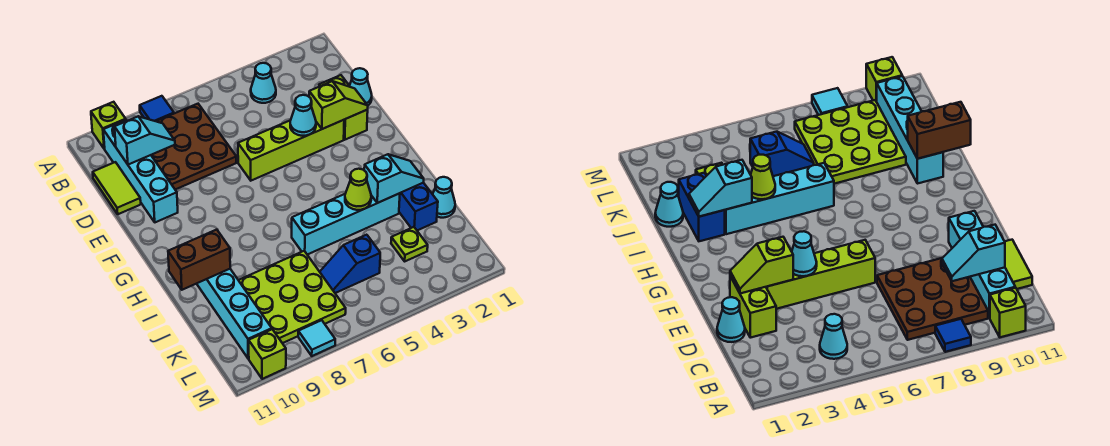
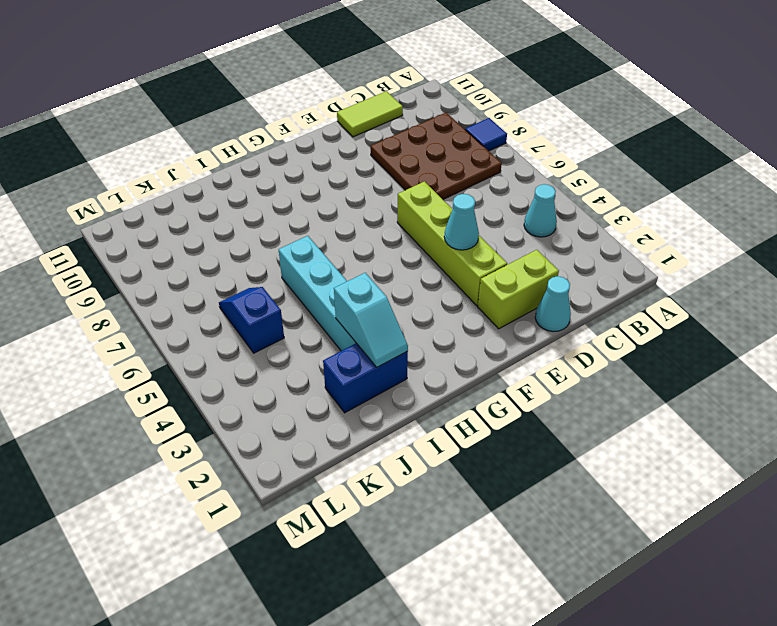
none -> lime brick A10 level 1
none -> cyan brick B10:E10 level 1
none -> cyan brick I10:L10 level 1

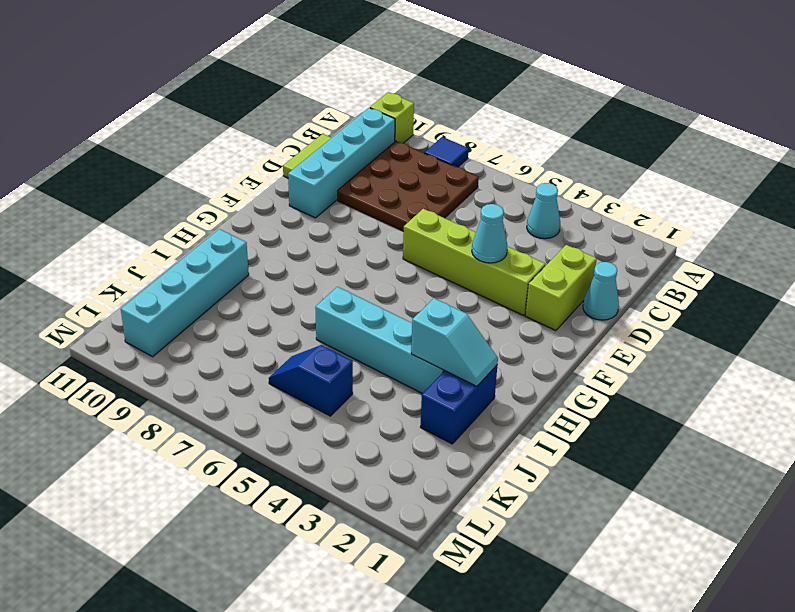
none -> cyan cone J1 level 1
none -> lime plate J7:L9 level 1
none -> lime plate K3 level 1

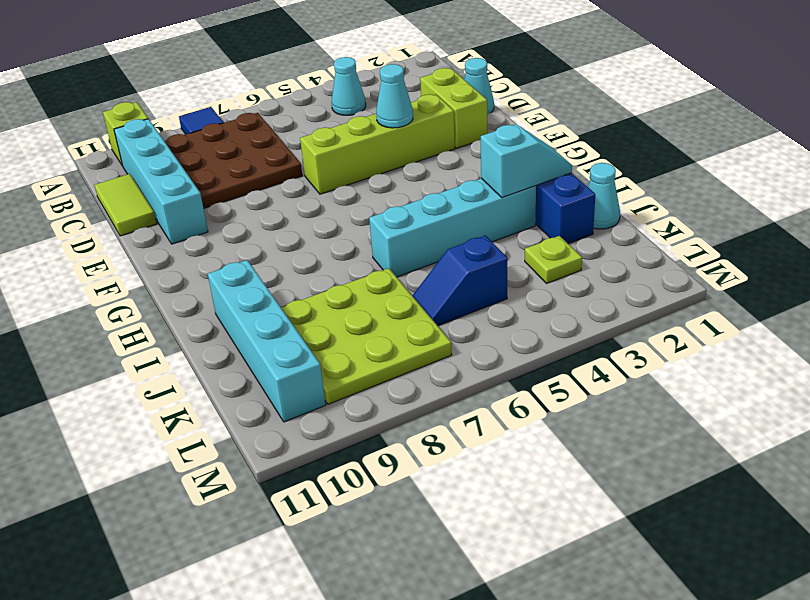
none -> cyan tile M8 level 1
none -> lime brick M10 level 1
none -> cyan slope C9:C10 level 2 top 10

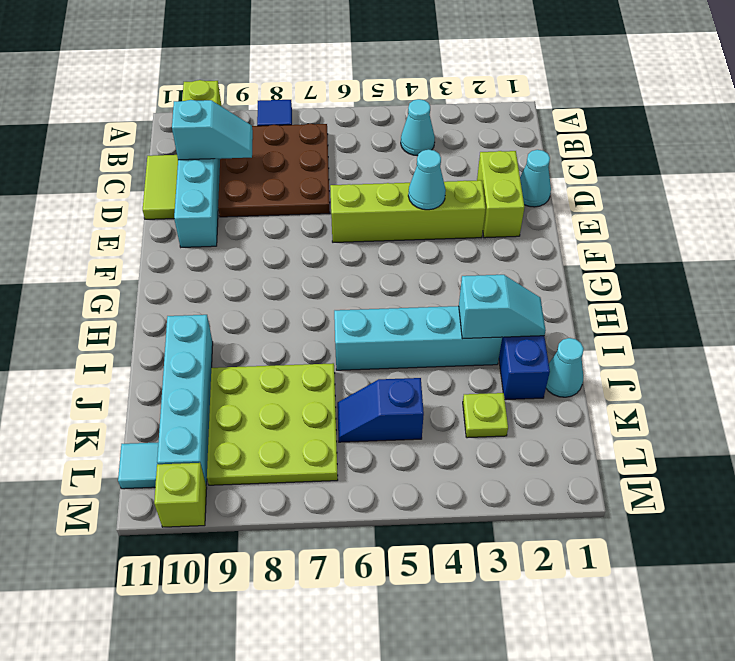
cyan tile L11 level 1 -> cyan tile M8 level 1
none -> lime slope E2:E3 level 2 top 3
none -> lime cone I4 level 2
none -> brown brick I10:I11 level 2

